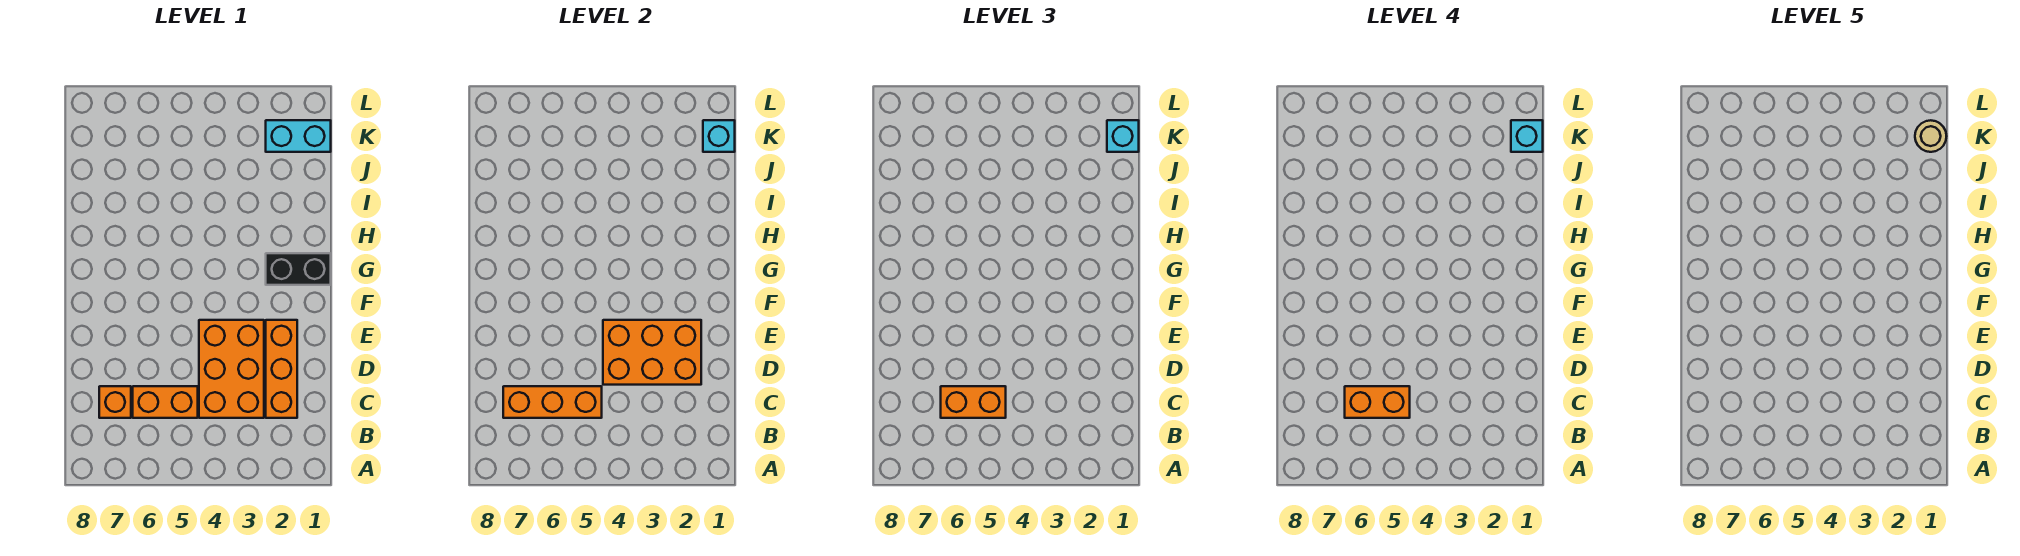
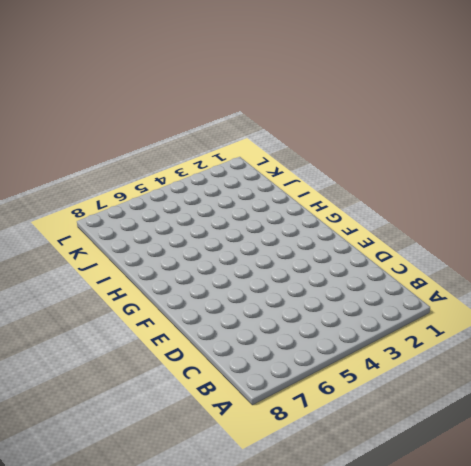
none -> orange brick C2:E2 level 1
none -> orange brick C3:E4 level 1
none -> orange brick C5:C6 level 1

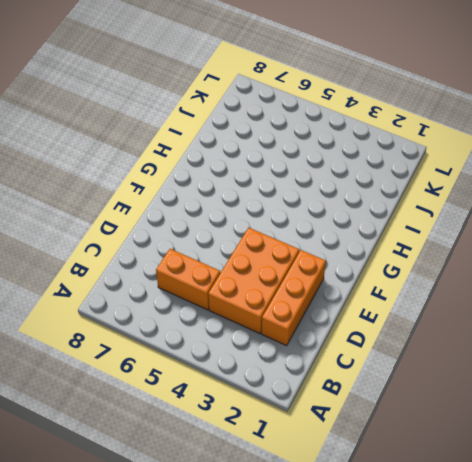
none -> orange brick C7 level 1
none -> black brick G1:G2 level 1
none -> cyan brick K1:K2 level 1

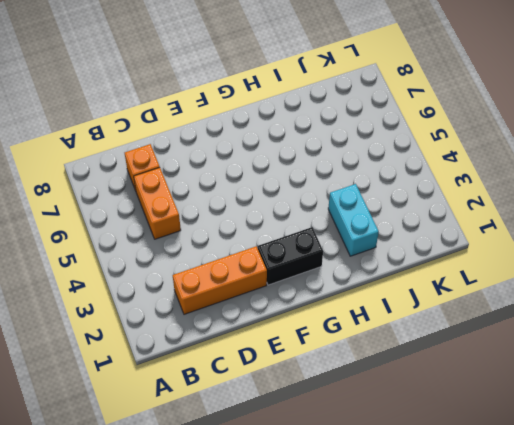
black brick F2:G2 level 1 -> black brick G1:G2 level 1
cyan brick I2:I3 level 1 -> cyan brick K1:K2 level 1
none -> orange brick C3:E4 level 1
none -> orange brick C5:C7 level 2
none -> orange brick D2:E4 level 2

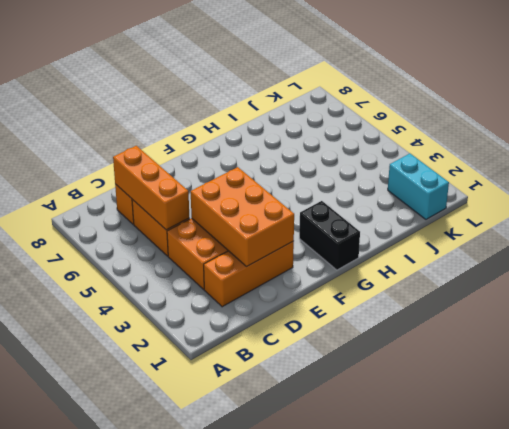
none -> cyan brick K1 level 2
none -> orange brick C5:C6 level 3
none -> cyan brick K1 level 3

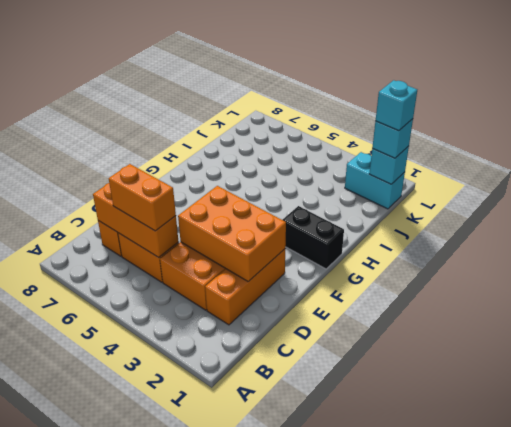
none -> orange brick C5:C6 level 4
none -> tan round brick K1 level 5

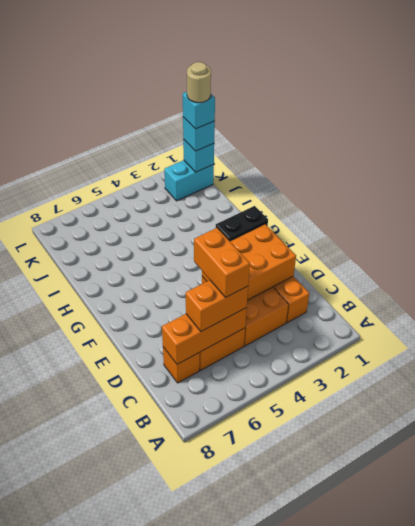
orange brick C5:D5 level 4 -> orange brick C5:C6 level 4

